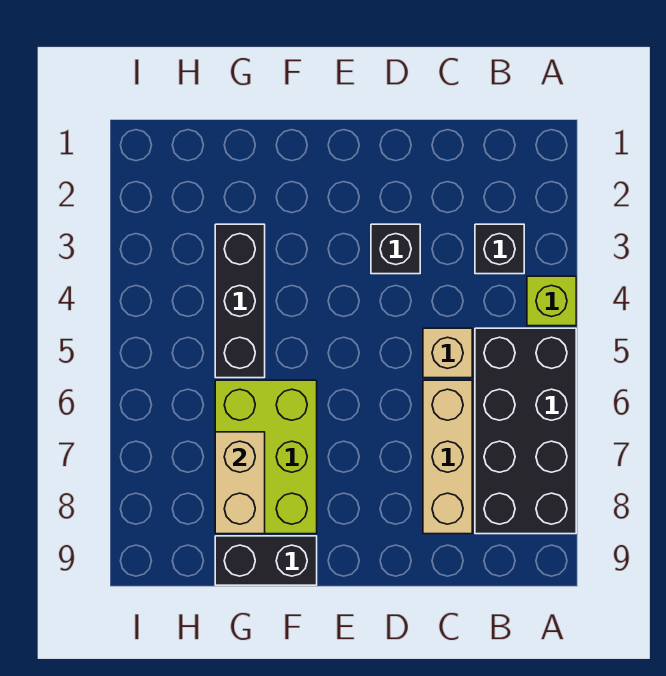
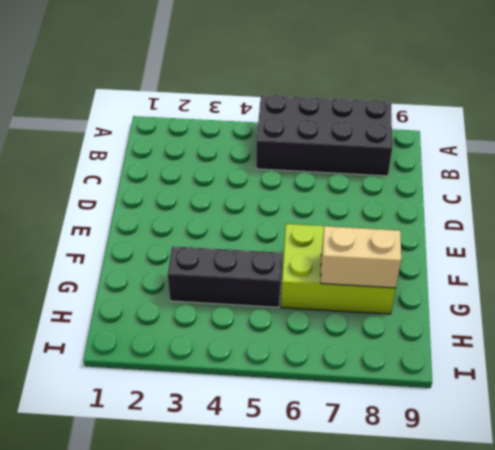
none -> lime brick A4 level 1
none -> black brick B3 level 1

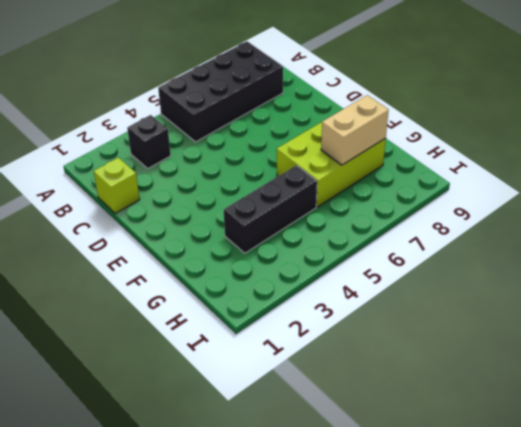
lime brick C1 level 1 -> lime brick A4 level 1
none -> tan brick C5 level 1
none -> tan brick C6:C8 level 1

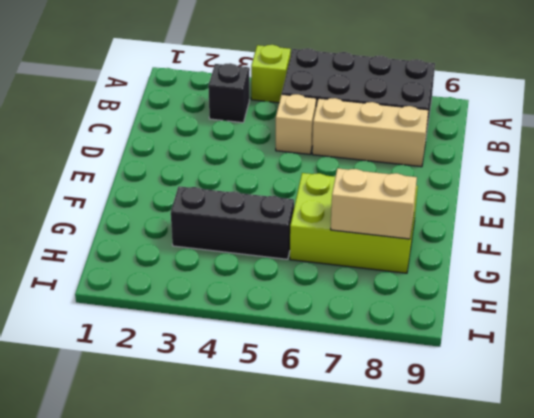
none -> black brick D3 level 1
none -> black brick F9:G9 level 1

